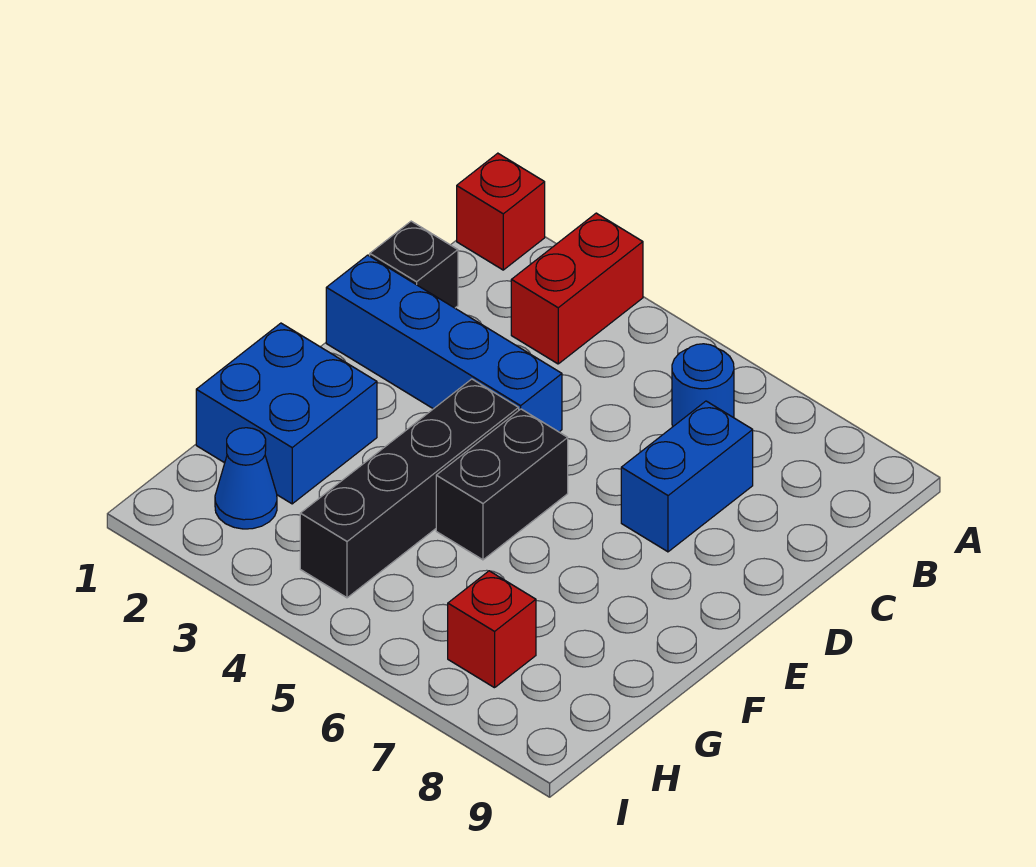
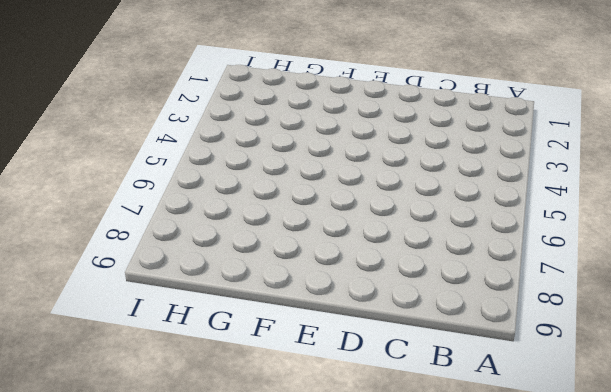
none -> red brick A1 level 1
none -> red brick A3:B3 level 1

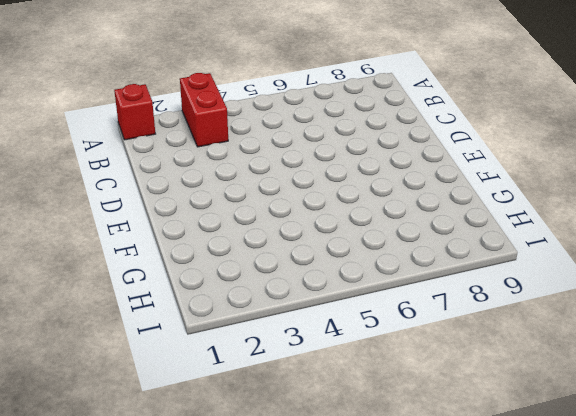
none -> blue round brick B6 level 1
none -> black brick C1 level 1

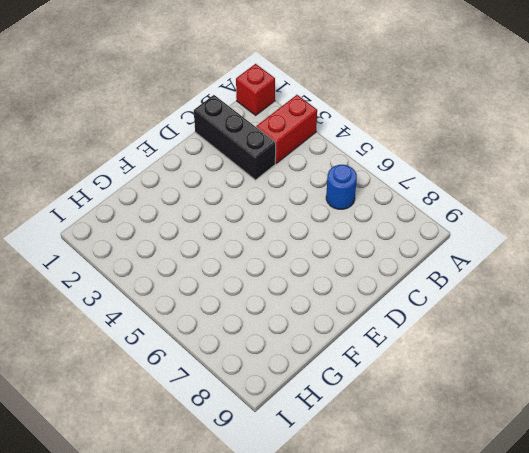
black brick C1:C3 level 1 -> black brick C1 level 1
none -> blue brick C7:D7 level 1
none -> blue brick D1:D4 level 1

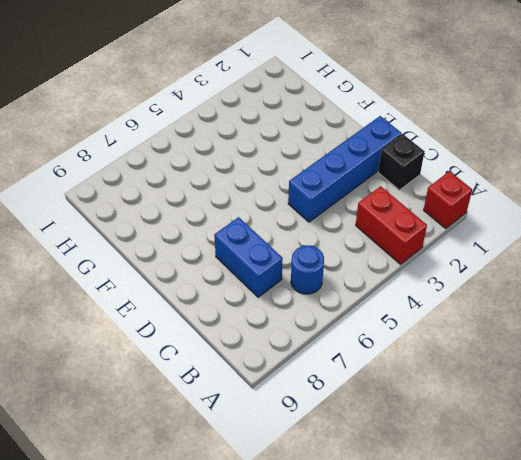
none -> black brick E4:H4 level 1
none -> black brick E5:F5 level 1

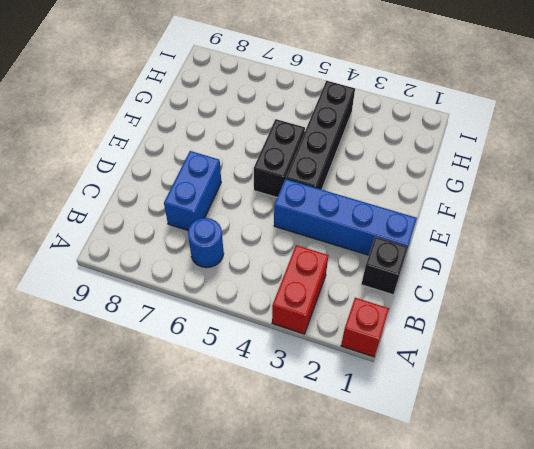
none -> blue brick F1:G2 level 1
none -> blue cone H2 level 1

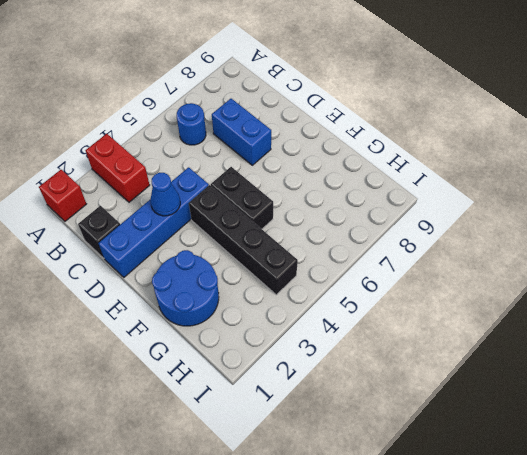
blue cone D3 level 2 -> blue cone H2 level 1
blue round brick F1:G2 level 1 -> blue brick F1:G2 level 1
none -> red brick H7 level 1

